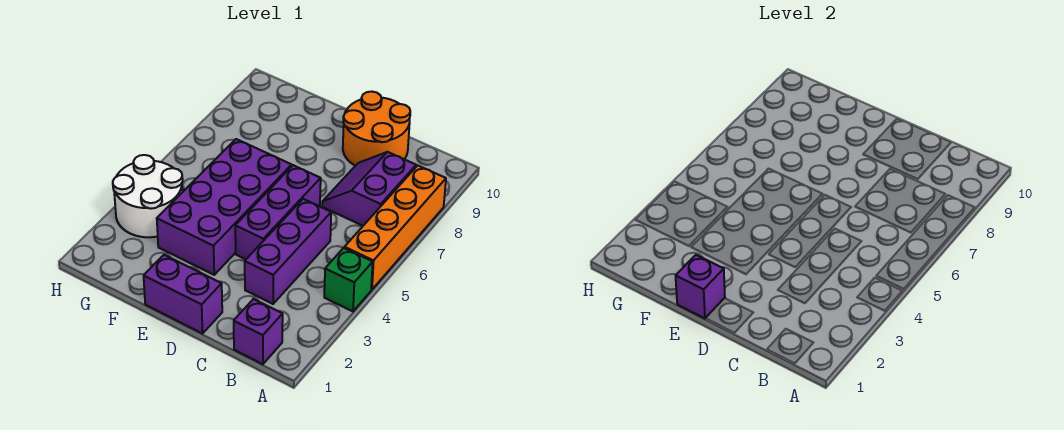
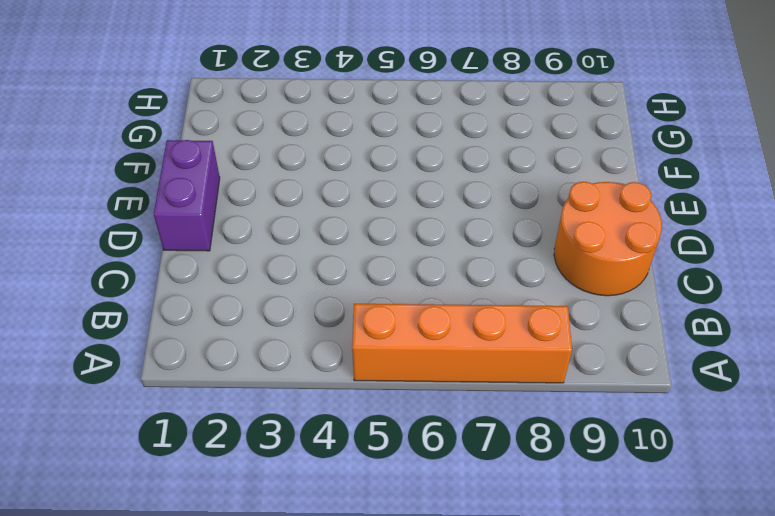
none -> green brick A4 level 1
none -> purple brick B1 level 1

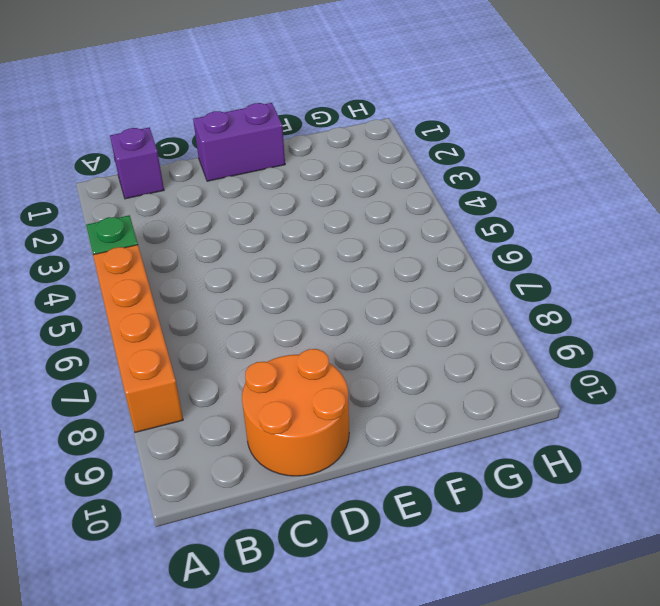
none -> purple slope B7:C8 level 1 top B
none -> purple brick C3:C5 level 1

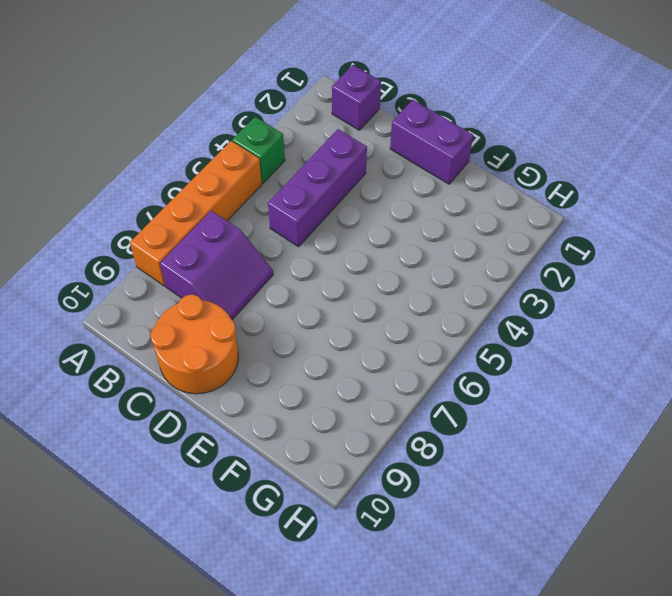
none -> purple brick D4:D6 level 1
none -> purple brick E3:F6 level 1

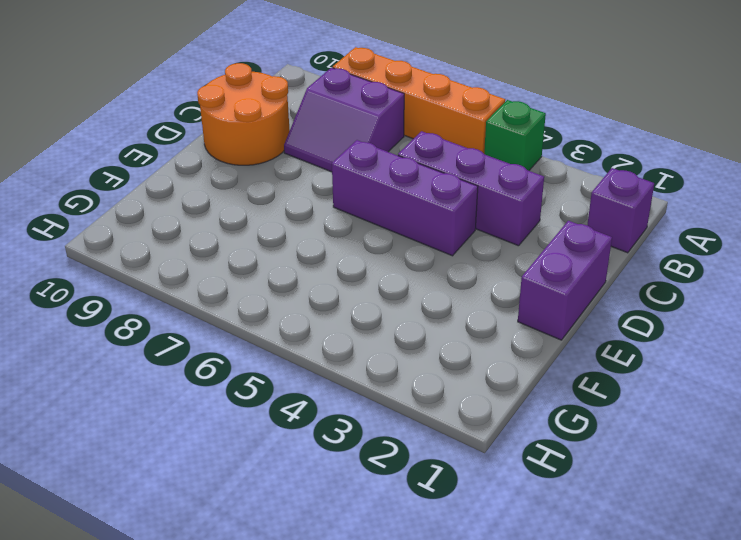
none -> purple brick E3:F6 level 1
none -> white round brick G3:H4 level 1

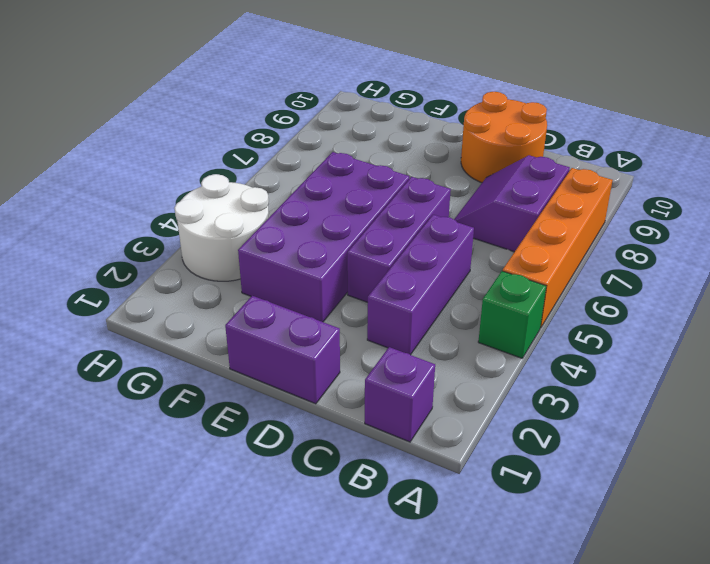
none -> purple brick E1 level 2

